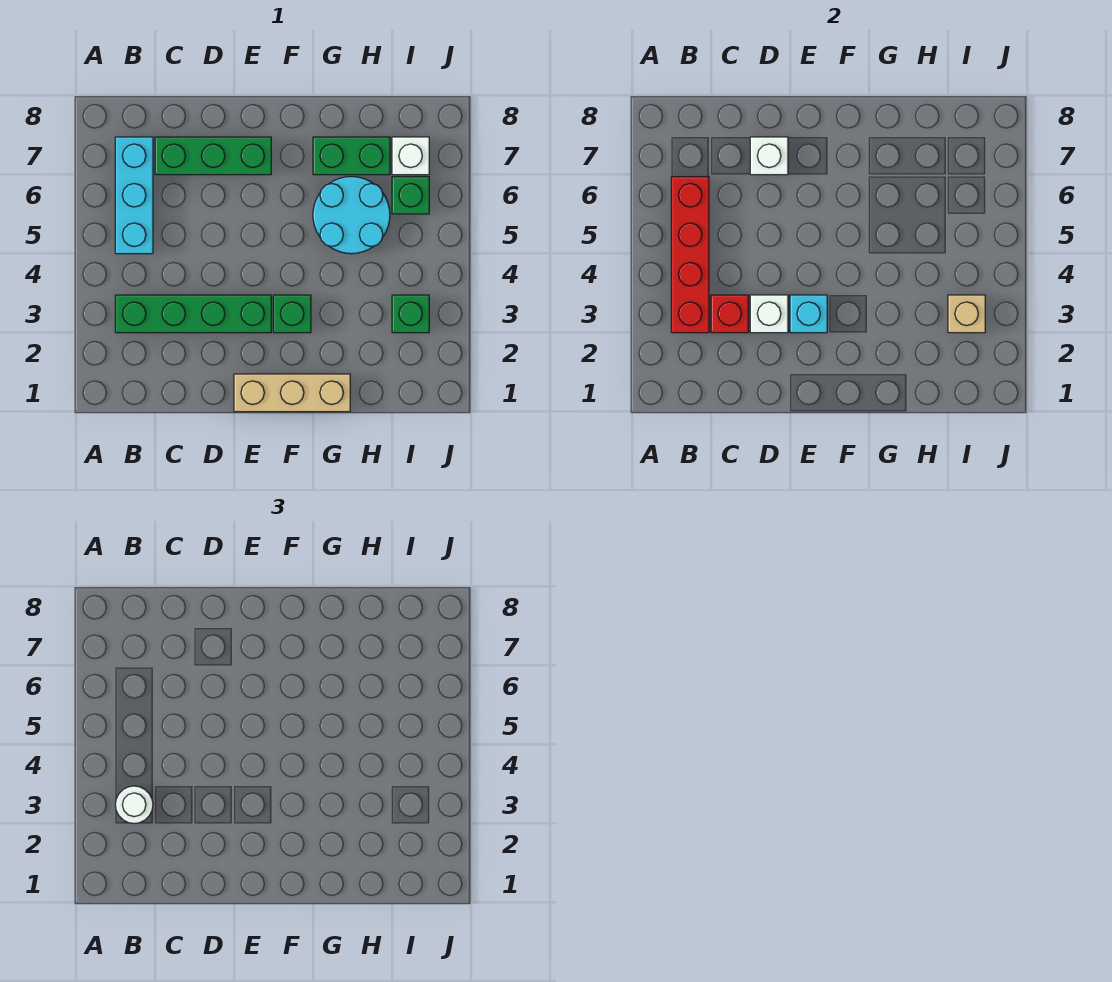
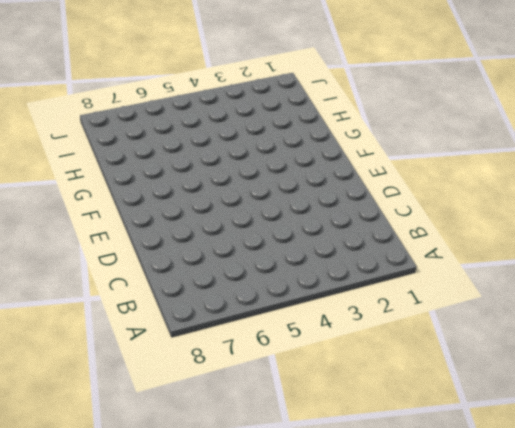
none -> green brick B3:E3 level 1
none -> cyan brick B5:B7 level 1
none -> green brick C7:E7 level 1

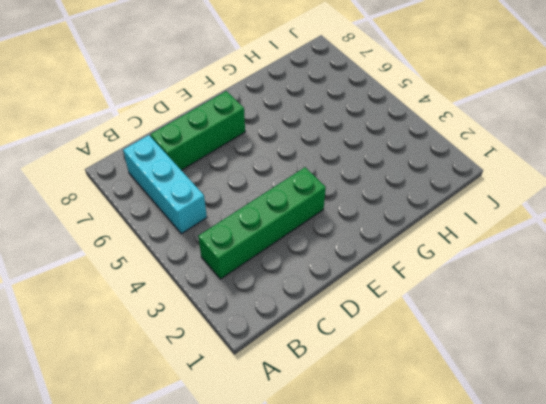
none -> tan brick E1:G1 level 1
none -> green brick F3 level 1
none -> cyan round brick G5:H6 level 1

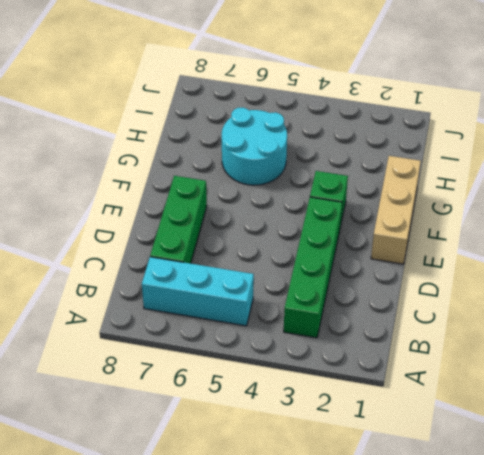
none -> green brick G7:H7 level 1
none -> green brick I3 level 1
none -> green brick I6 level 1

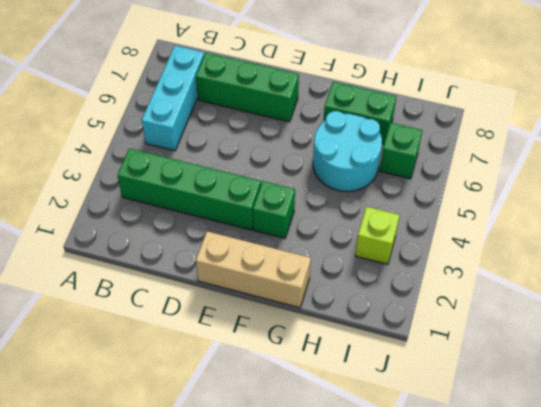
lime brick I3 level 1 -> green brick I3 level 1
none -> white brick I7 level 1
none -> red brick B3:B6 level 2
none -> red brick C3 level 2

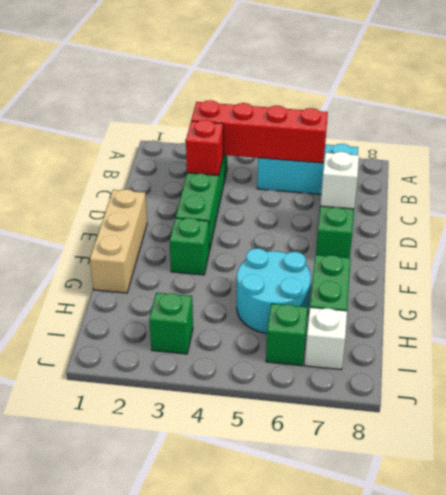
none -> white brick D3 level 2
none -> cyan brick E3 level 2
none -> tan brick I3 level 2

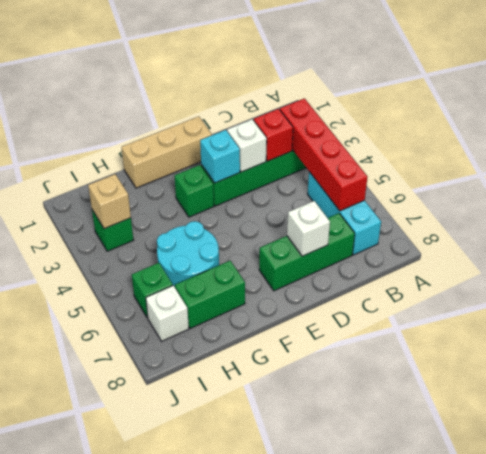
none -> white round brick B3 level 3

